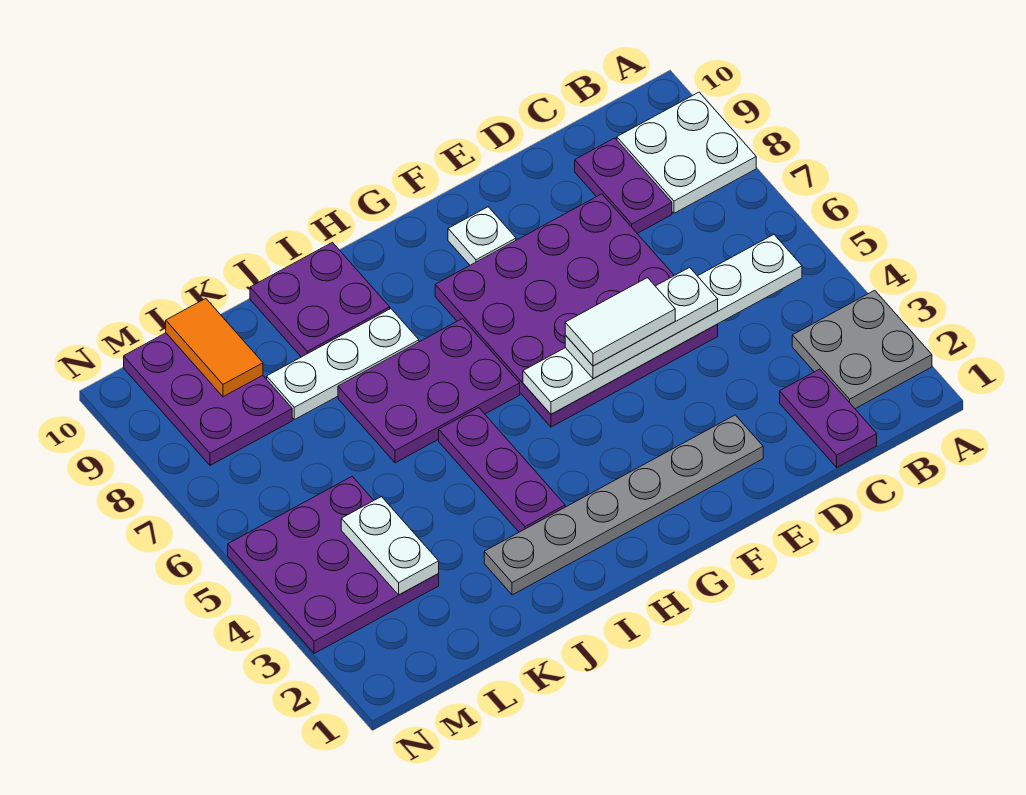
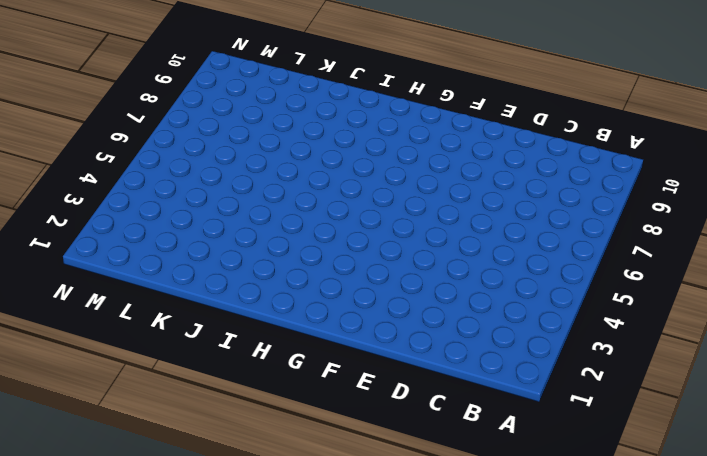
none -> grey plate A2:B3 level 1
none -> white plate A8:B9 level 1
none -> purple plate C1:C2 level 1

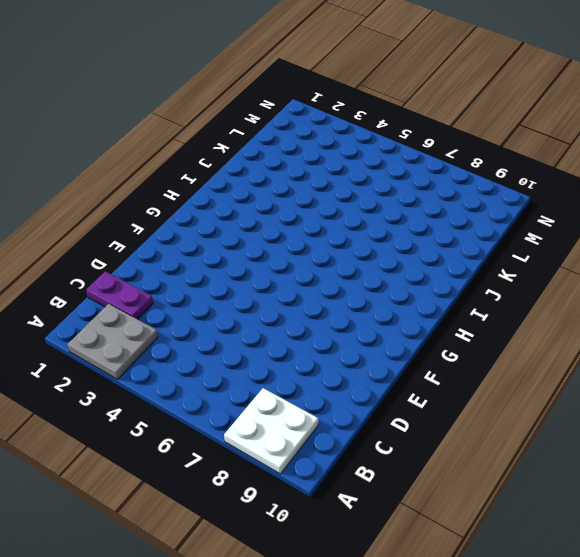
none -> purple plate C8:C9 level 1
none -> purple plate D5:G8 level 1
none -> grey plate E2:J2 level 1

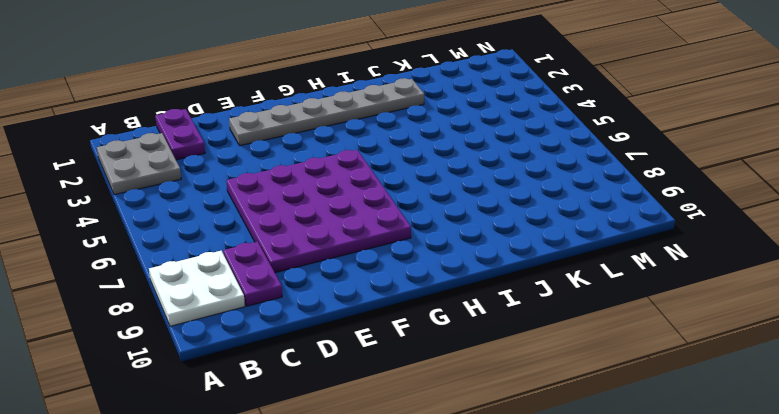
none -> white plate F9 level 1
none -> purple plate H6:J7 level 1
none -> purple plate I3:I5 level 1

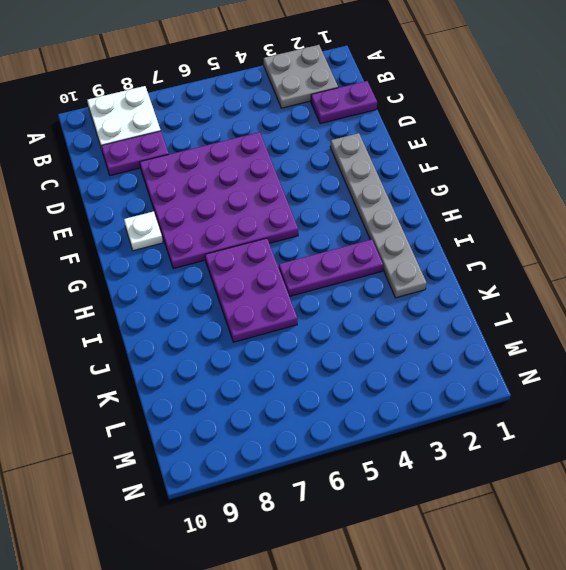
none -> white plate I8:K8 level 1
none -> purple plate I9:J10 level 1
none -> purple plate L3:N5 level 1

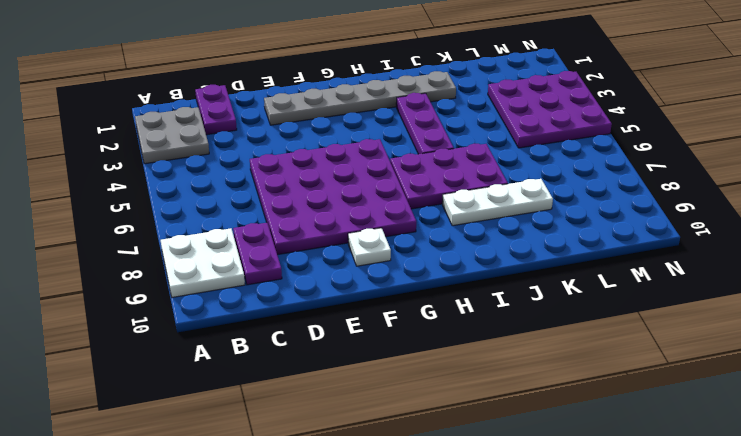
none -> purple plate I9:J10 level 1
none -> purple plate L8:M10 level 1
none -> white plate B5:G5 level 2

